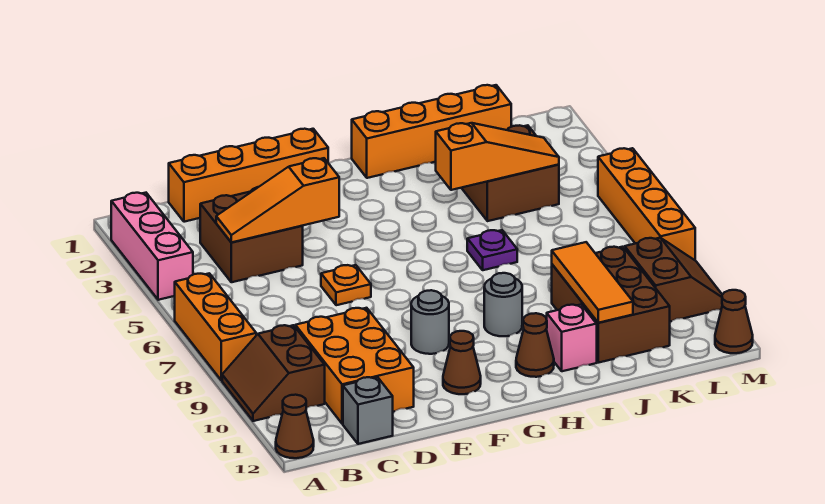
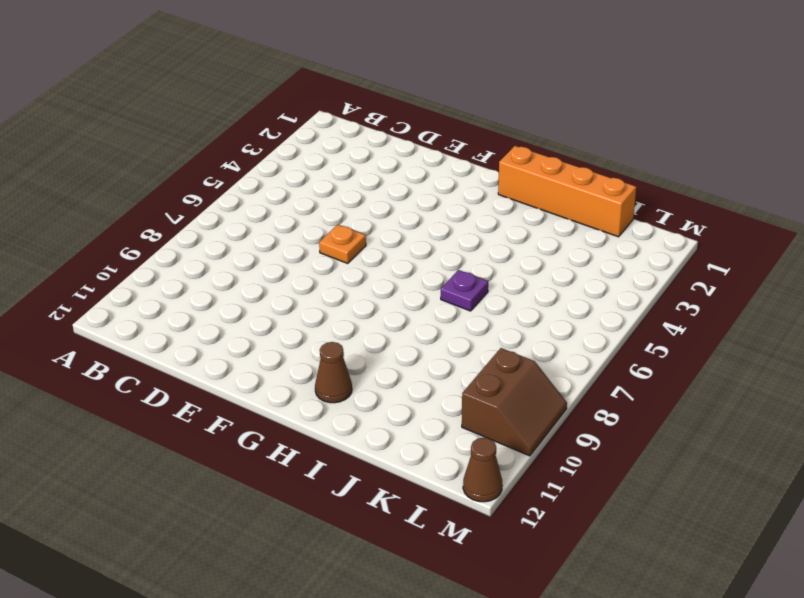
none -> pink brick A2:A4 level 1
none -> orange brick A6:A8 level 1
none -> brown slope A9:B10 level 1 top B

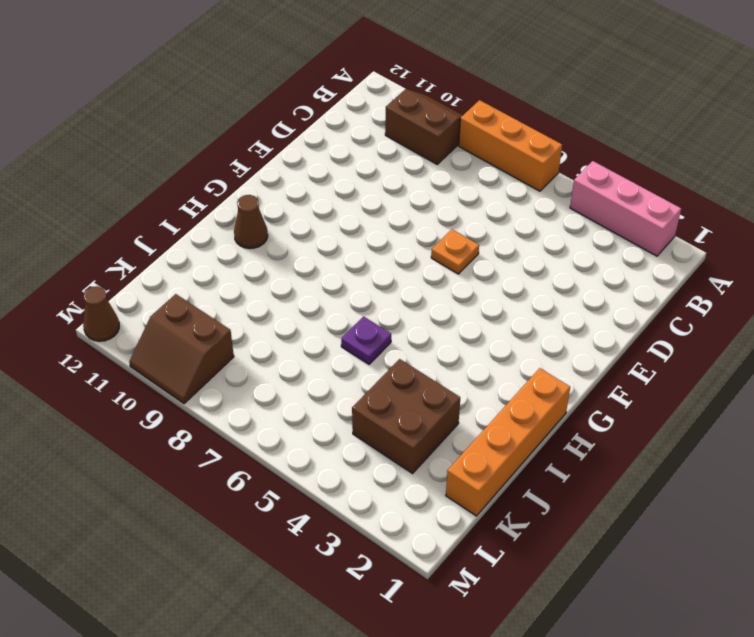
none -> brown cone A12 level 1
none -> orange brick C1:F1 level 1
none -> brown brick C3:D4 level 1

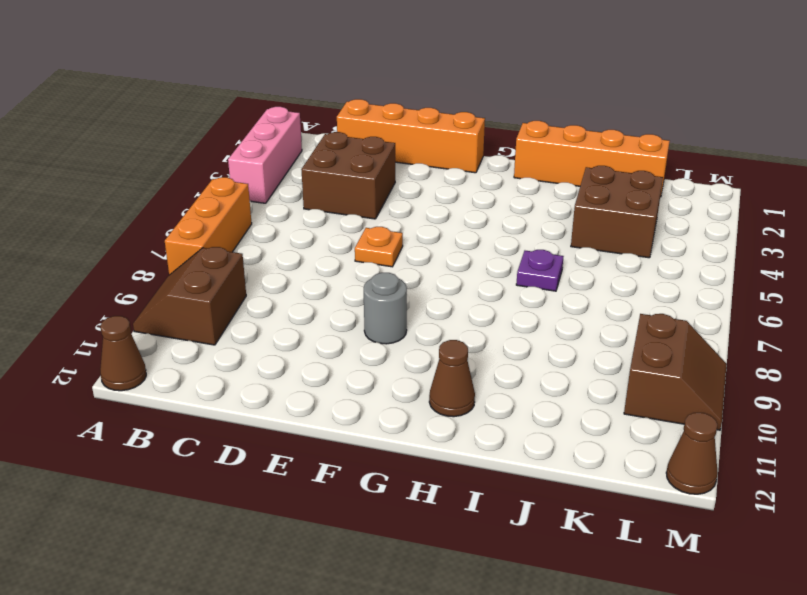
none -> orange brick C9:D11 level 1
none -> grey brick C12 level 1
none -> brown cone F11 level 1

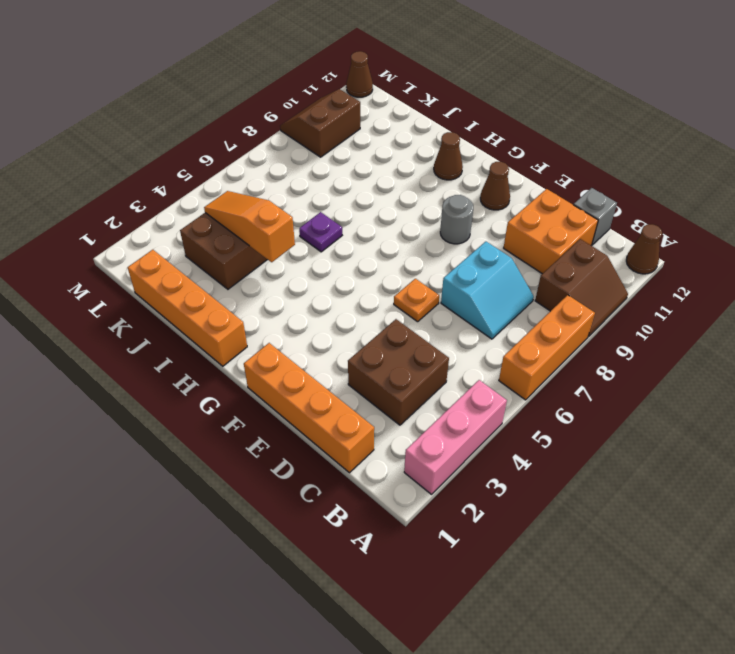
cyan slope C7:D8 level 1 top D -> none
orange brick C10:D11 level 1 -> orange brick C9:D11 level 1
none -> grey round brick H9 level 1
none -> pink brick I11 level 1
none -> brown brick J9:K11 level 1

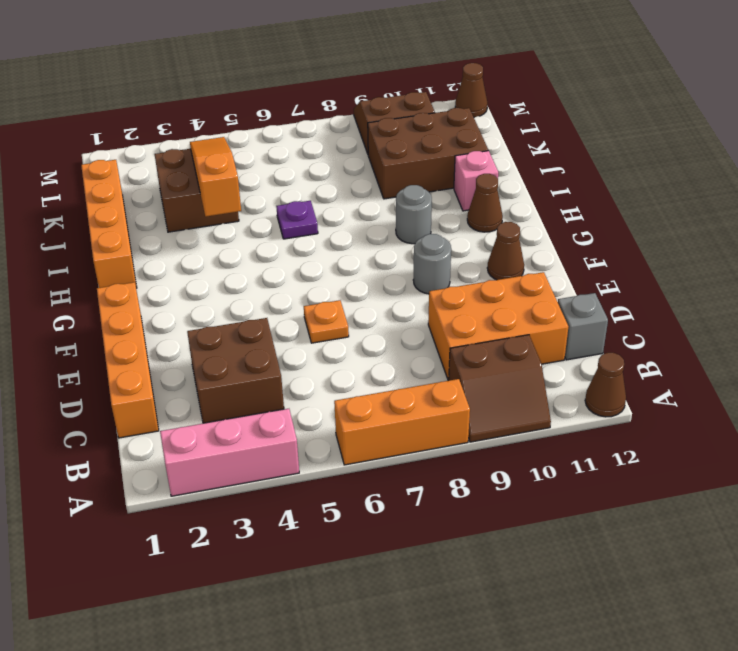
none -> orange brick M5:M8 level 1
none -> orange slope C4:E4 level 2 top E
none -> orange tile J9:J11 level 2

